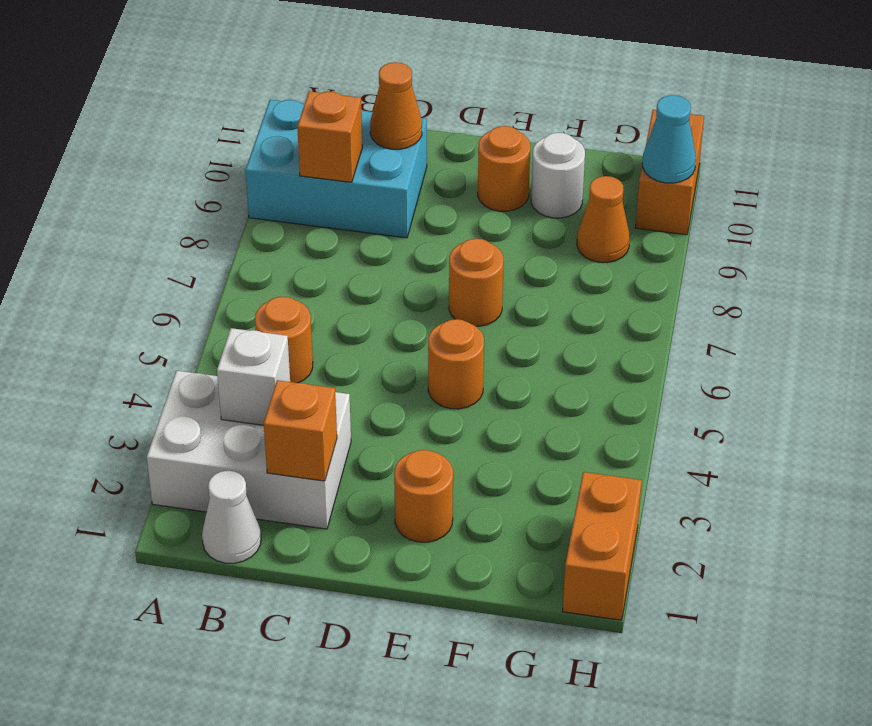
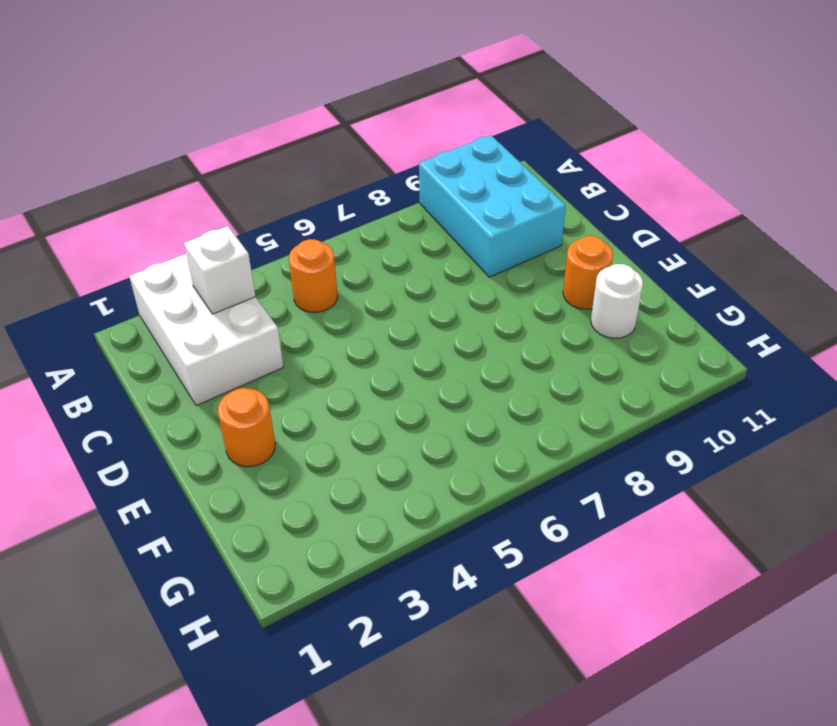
none -> white cone B1 level 1
none -> orange round brick E5 level 1
none -> orange round brick E7 level 1

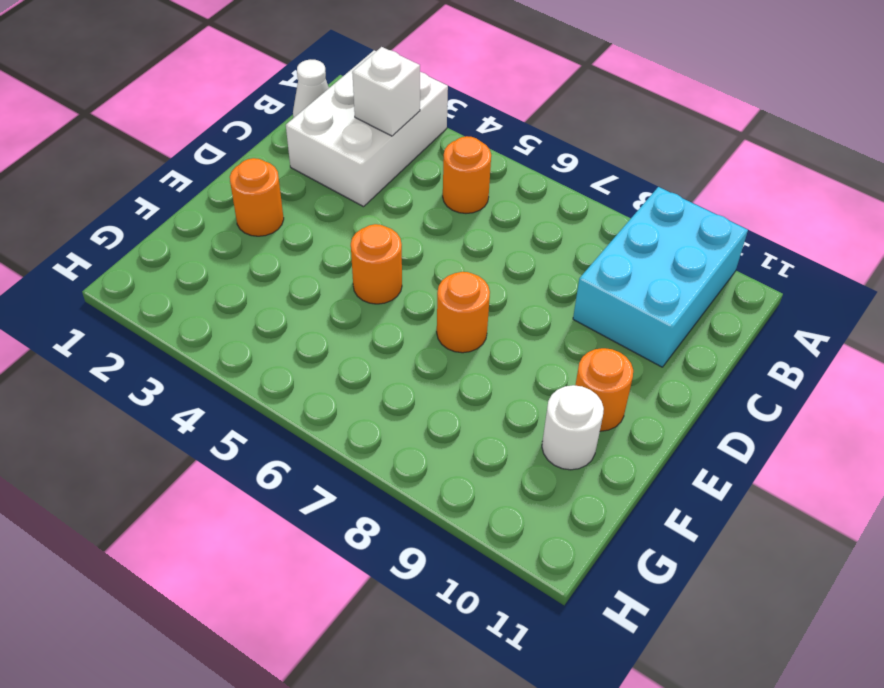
none -> orange cone G9 level 1
none -> orange brick H1:H2 level 1
none -> orange brick H10:H11 level 1

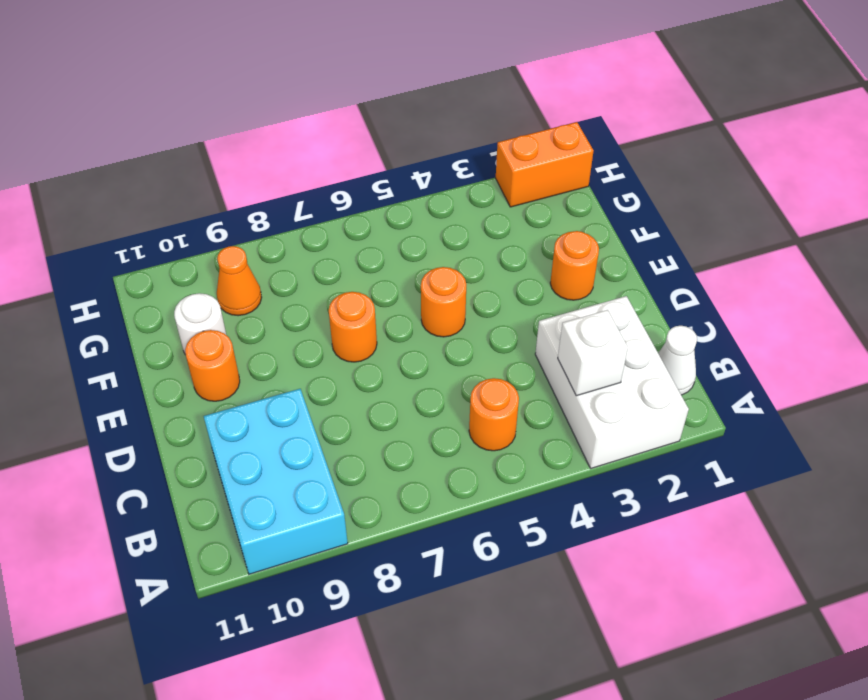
none -> orange brick H10:H11 level 1
none -> orange brick B9 level 2
none -> orange brick C2 level 2

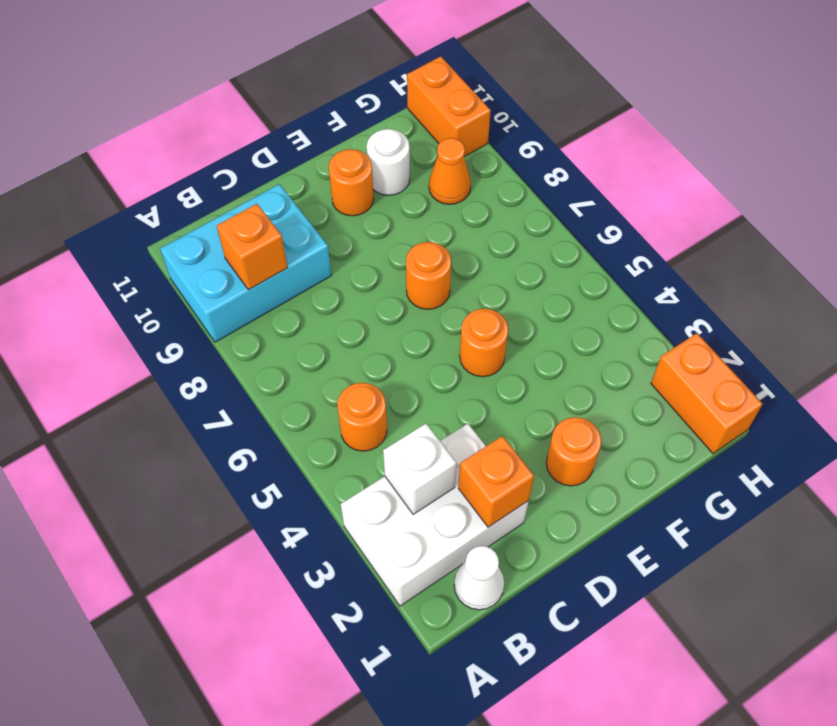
none -> orange cone C10 level 2
none -> cyan cone H10 level 2

